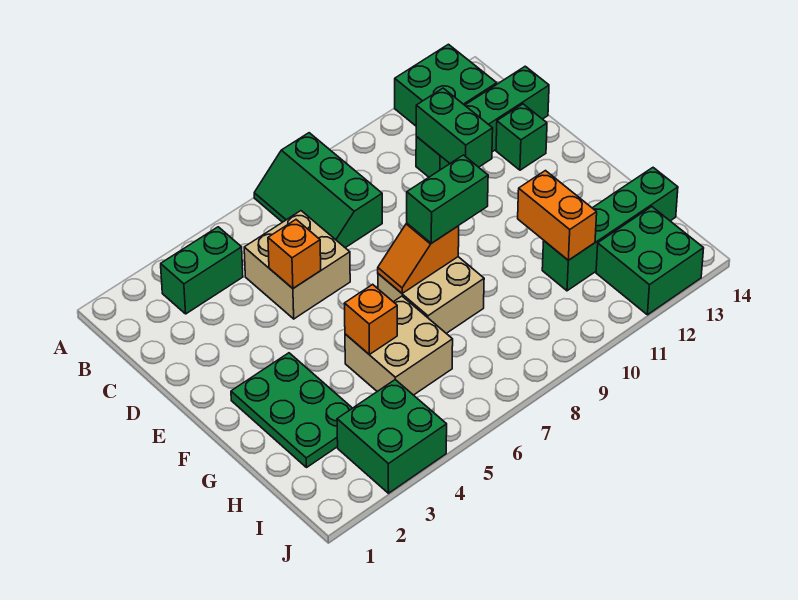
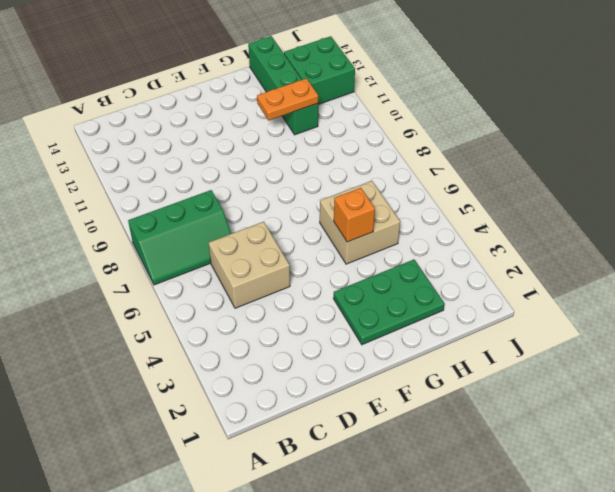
orange plate G11:H11 level 2 -> orange brick G11:H11 level 2
none -> green brick A12:B13 level 1
none -> green brick B3:B4 level 1
none -> green brick C11:C14 level 1

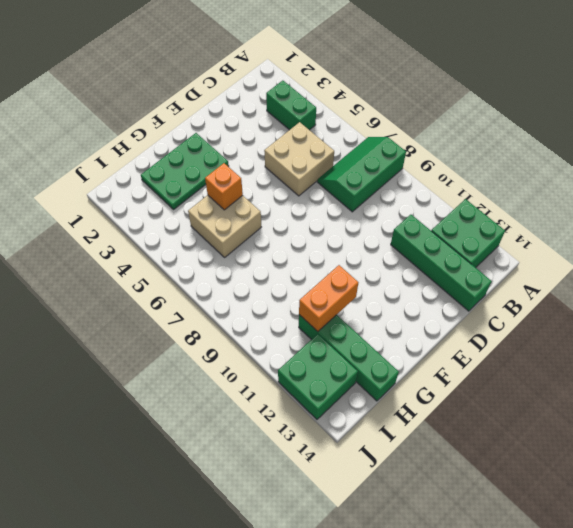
none -> green brick D13 level 1
none -> tan brick F7:G8 level 1
none -> green brick I3:J4 level 1

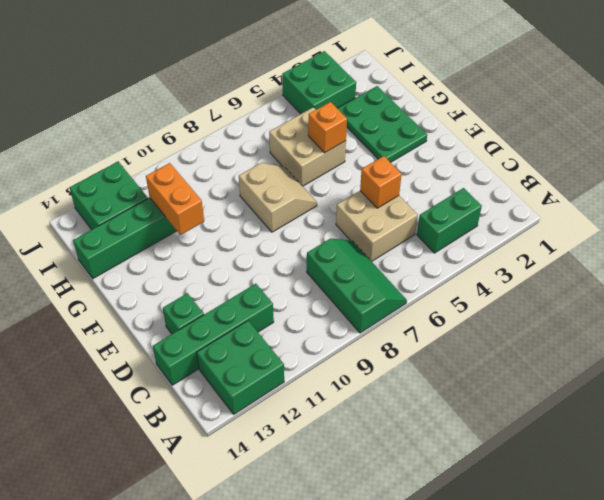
tan slope F7:G8 level 1 top 8 -> tan brick F7:G8 level 1
none -> green brick C11:D11 level 2
none -> orange slope F7:F8 level 2 top 8
none -> green brick F8:F9 level 3

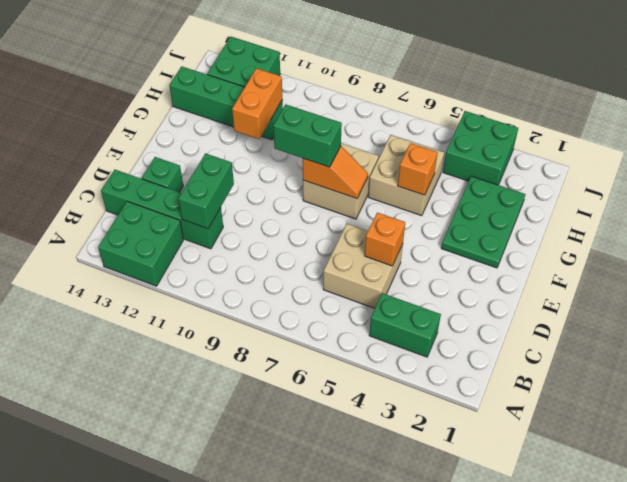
none -> green slope A7:C8 level 1 top 8

